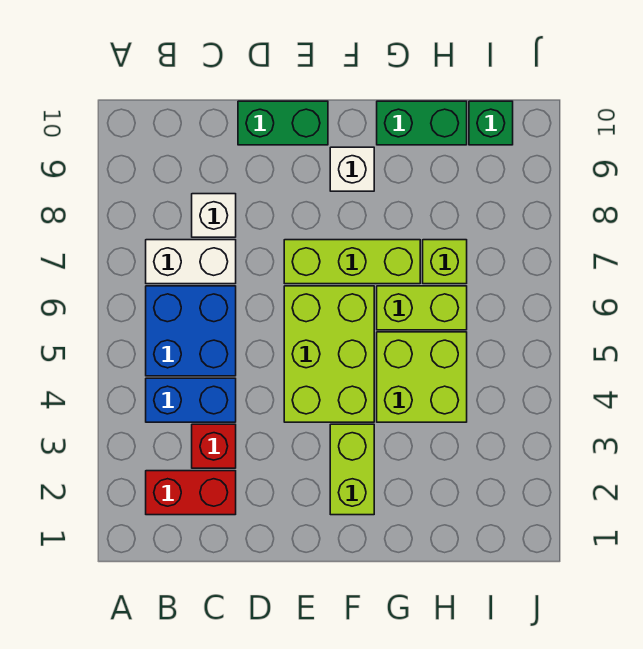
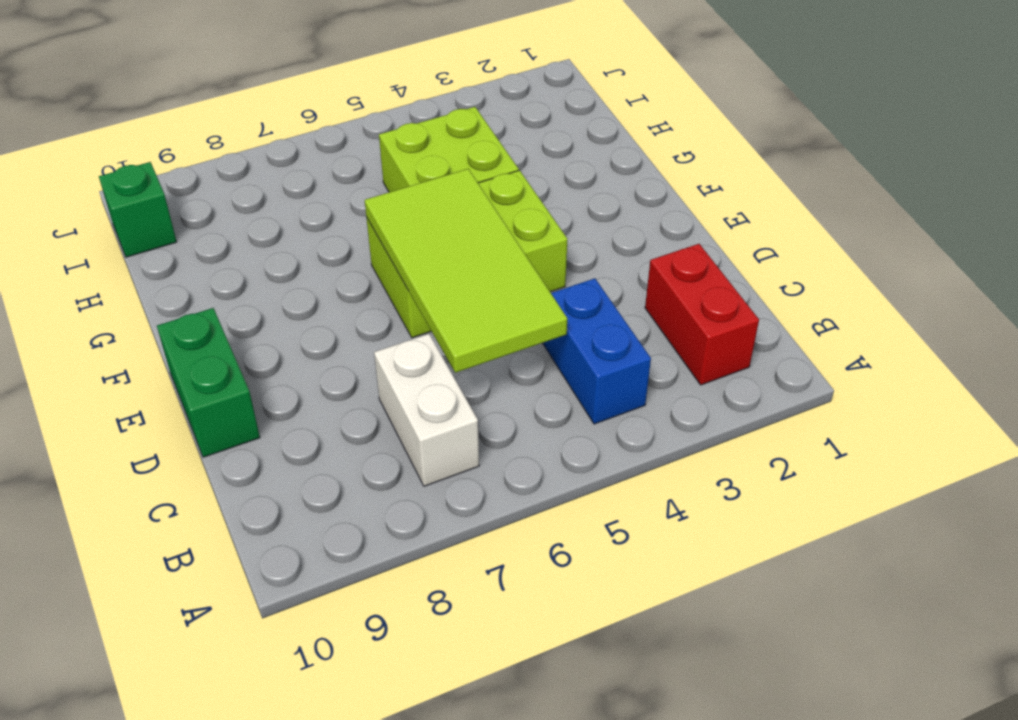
lime tile C5:F6 level 2 -> none
none -> blue brick B5:C6 level 1
none -> red brick C3 level 1
none -> white brick C8 level 1

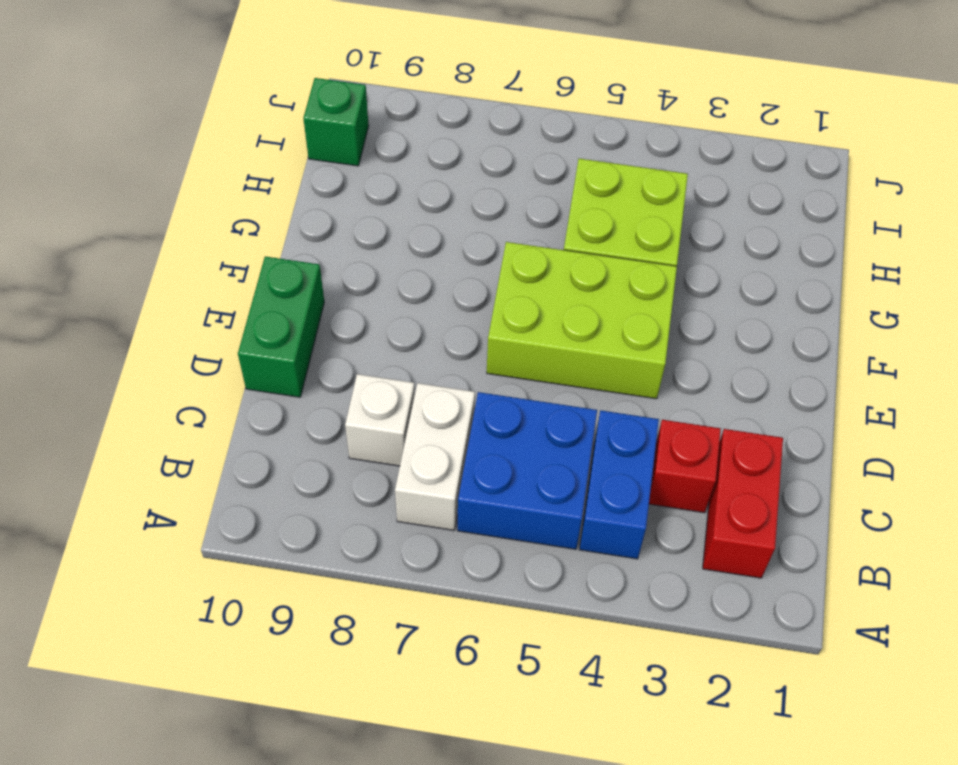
none -> lime brick E7:G7 level 1
none -> lime brick F2:F3 level 1
none -> white brick F9 level 1

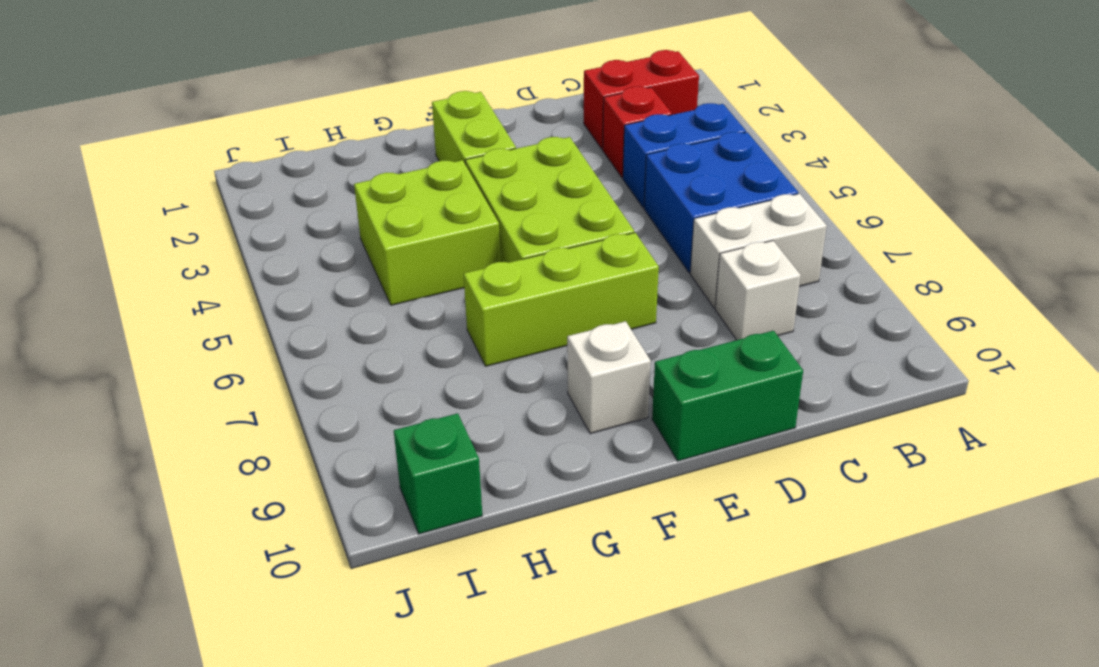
none -> lime brick G6:H6 level 1
none -> green brick G10:H10 level 1
none -> lime brick H7 level 1

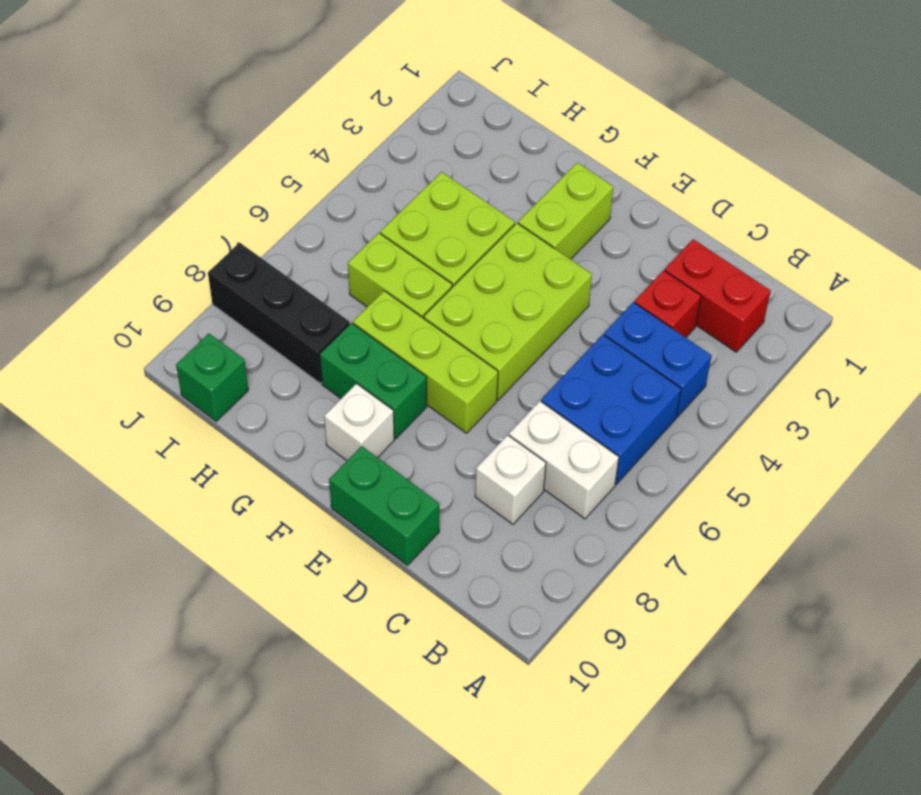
green brick F8:G8 level 1 -> green brick G10:H10 level 1
black brick H8:J8 level 1 -> none
none -> lime brick H7 level 1

